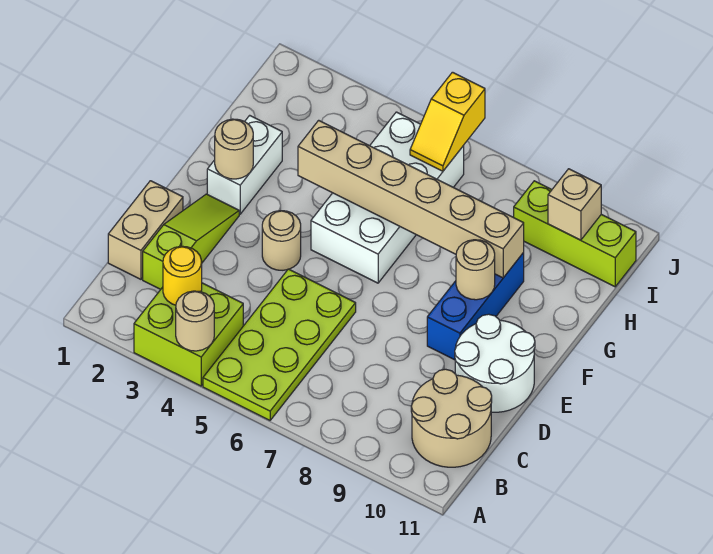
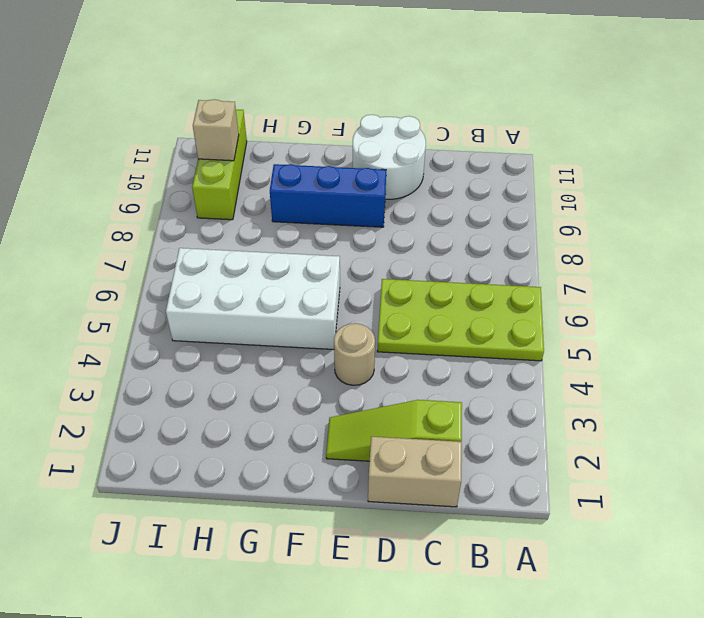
none -> lime brick A3:B4 level 1
none -> tan round brick B10:C11 level 1
none -> white brick F2:G2 level 1

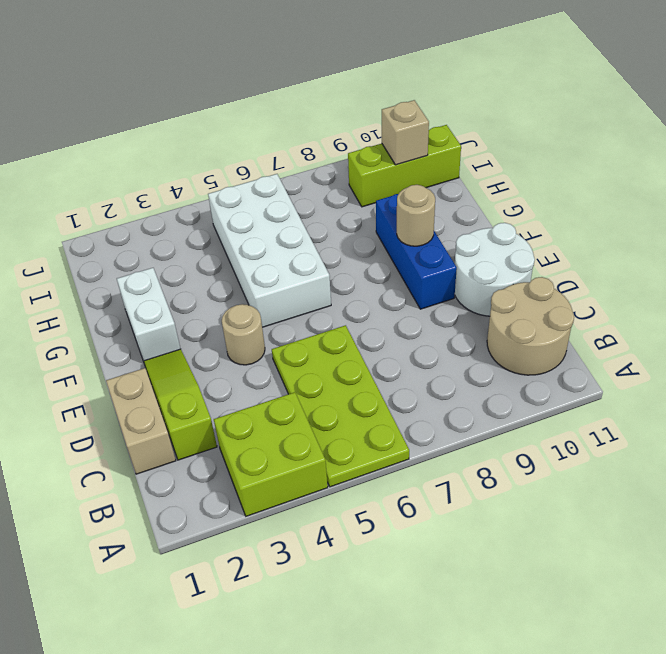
none -> tan round brick A4 level 2
none -> yellow round brick B3 level 2
none -> tan round brick F2 level 2

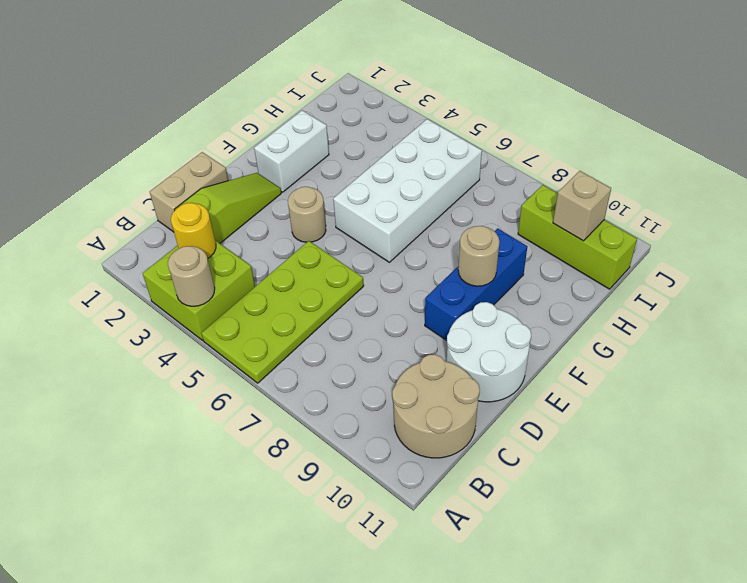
none -> tan round brick F2 level 2
none -> tan brick G4:G9 level 2
none -> yellow slope I6:J6 level 2 top J

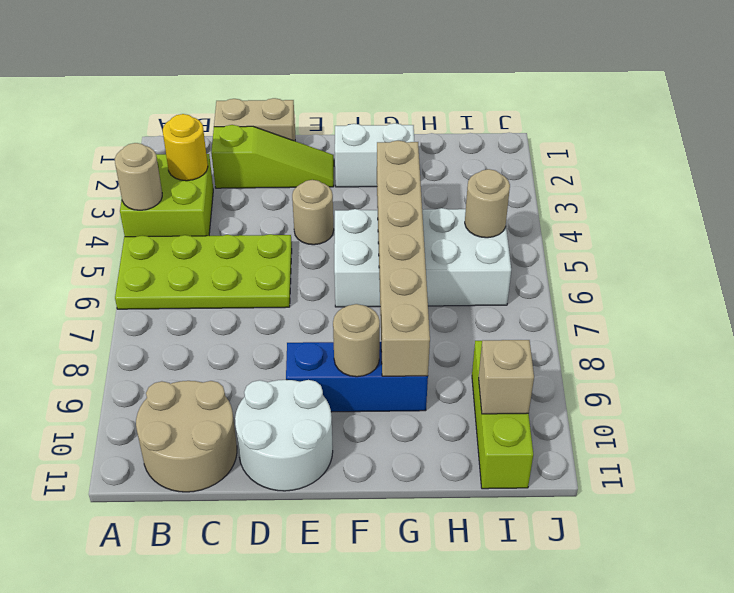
tan round brick I5 level 2 -> tan round brick F2 level 2
none -> yellow slope I6:J6 level 2 top J

